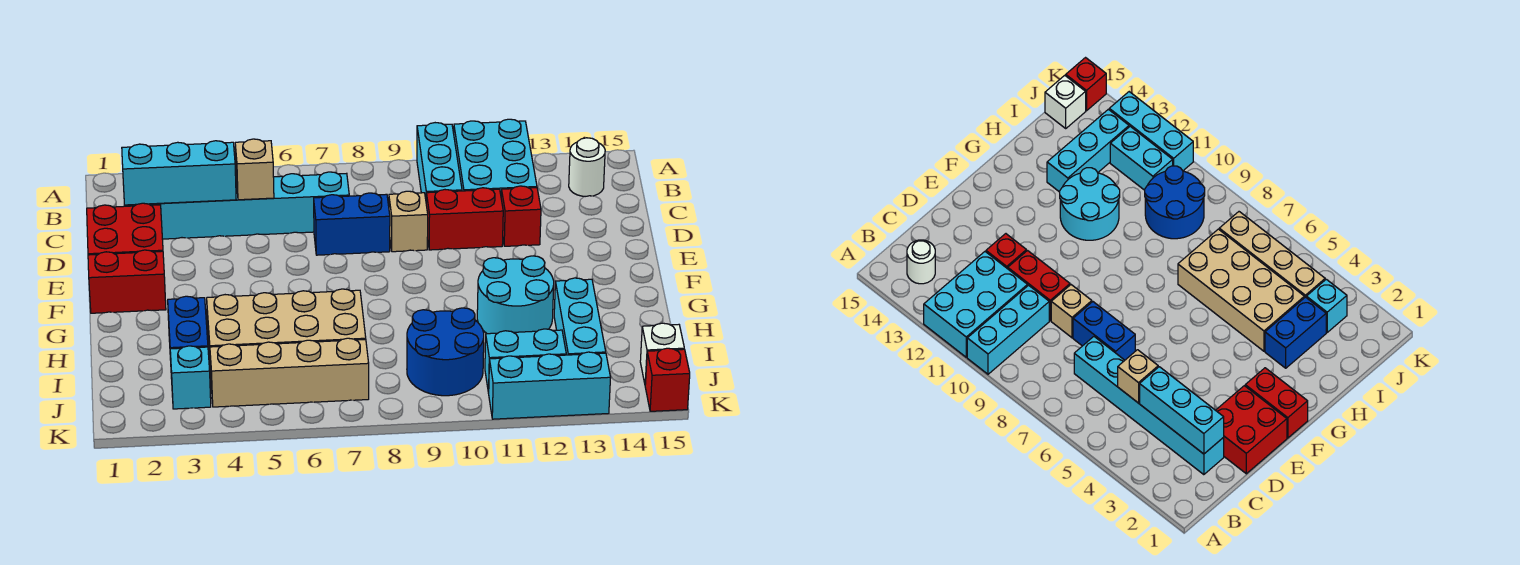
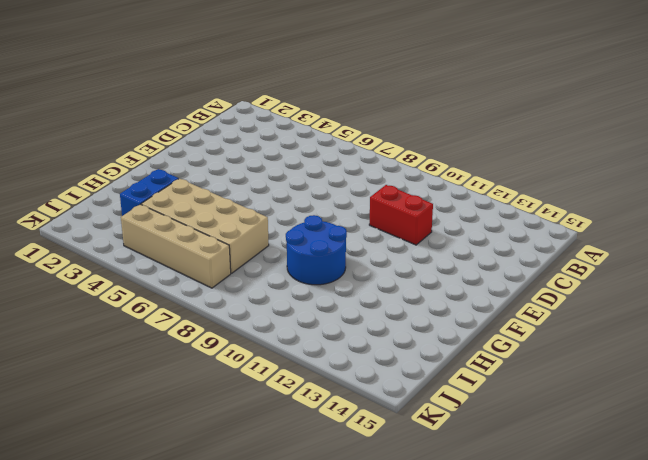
blue round brick G9:H10 level 1 -> blue round brick I9:J10 level 1
none -> cyan brick A10:C10 level 1
none -> cyan brick A11:C12 level 1
none -> white round brick B14 level 1

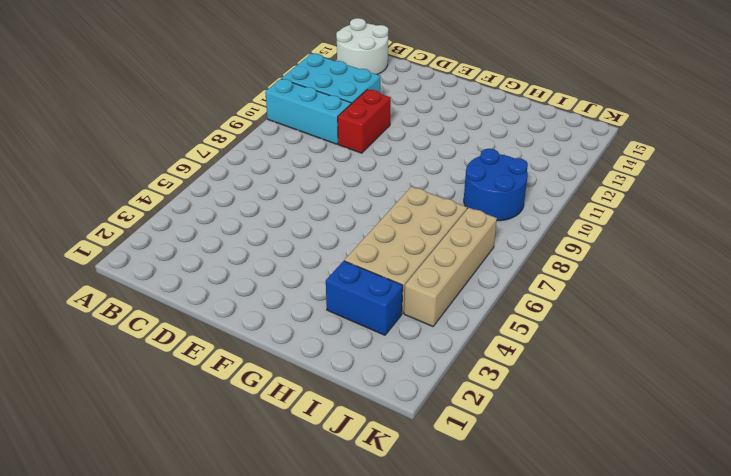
white round brick A14:B15 level 1 -> white round brick B14 level 1
none -> cyan brick C2:C7 level 1
none -> red brick D1:E2 level 1
none -> blue brick D7:D8 level 1

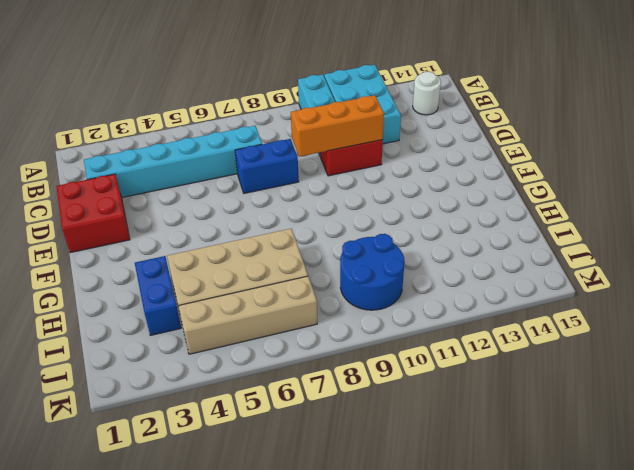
orange brick D9:D11 level 2 -> none
none -> tan brick D9 level 1
none -> red brick D12 level 1
none -> red brick F1:F2 level 1

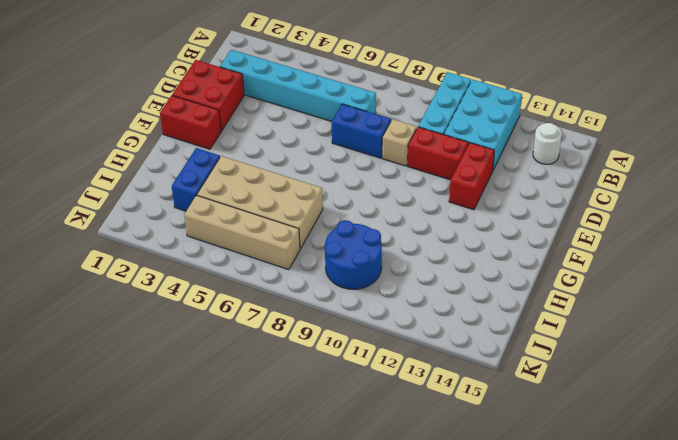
red brick D12:E12 level 1 -> red brick D12 level 1
none -> cyan round brick G11:H12 level 1
none -> cyan brick H13:J13 level 1
none -> cyan brick J3 level 1

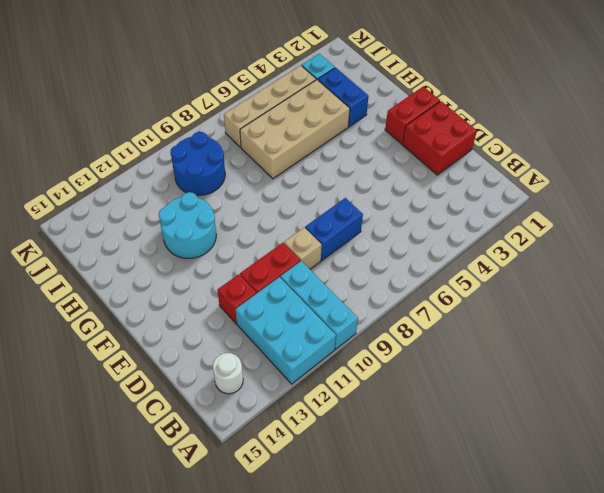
none -> cyan brick C2:C7 level 1
none -> cyan brick H13:J13 level 1
none -> cyan brick J11:J12 level 1

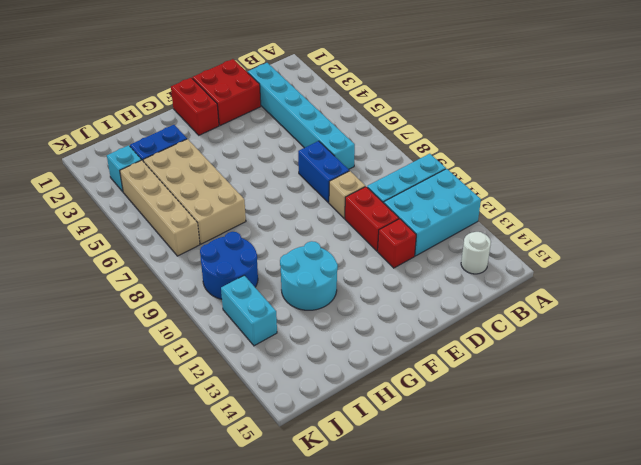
none -> cyan brick H13:J13 level 1
none -> white brick J15 level 1
none -> cyan brick K11:K13 level 1

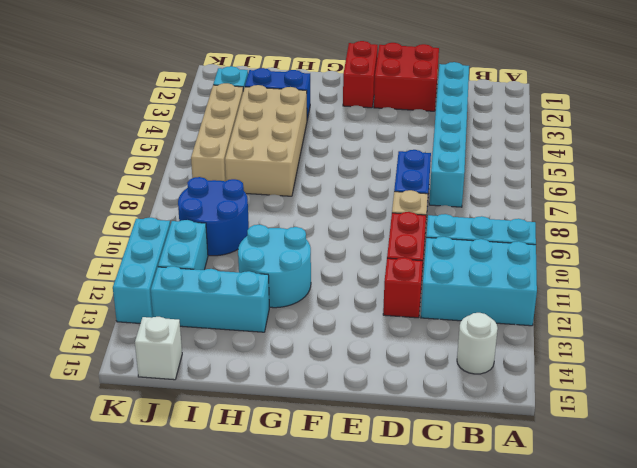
none -> red brick K15 level 1
none -> cyan brick C2:C4 level 2
none -> tan brick C5 level 2

